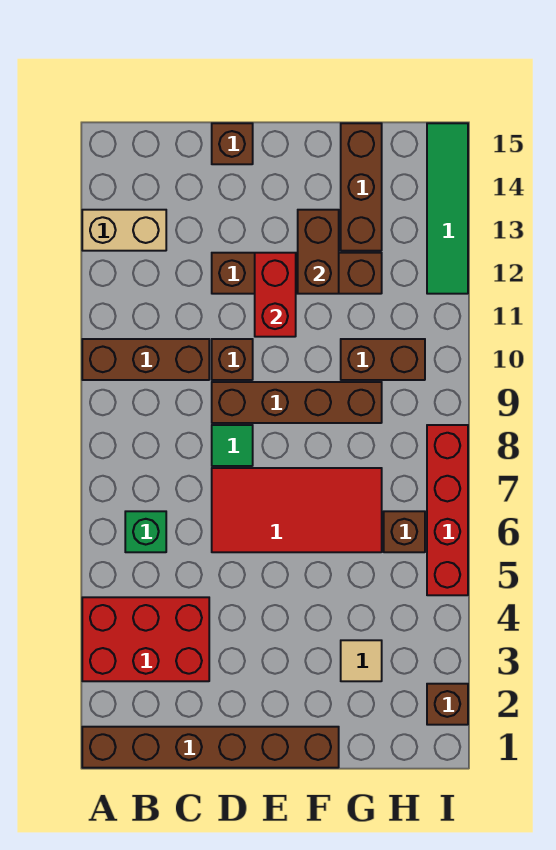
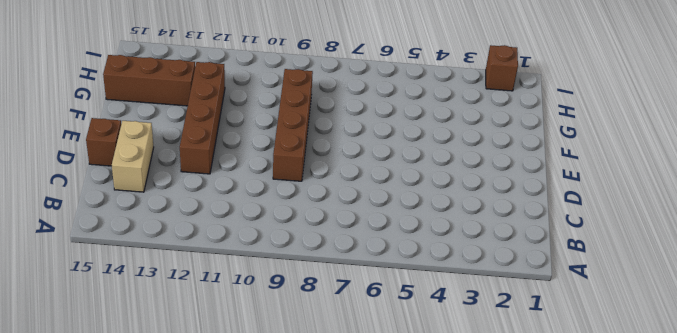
tan brick C14:D14 level 1 -> tan brick A13:B13 level 1
none -> brown brick A1:F1 level 1
none -> red brick A3:C4 level 1
none -> brown brick A10:C10 level 1

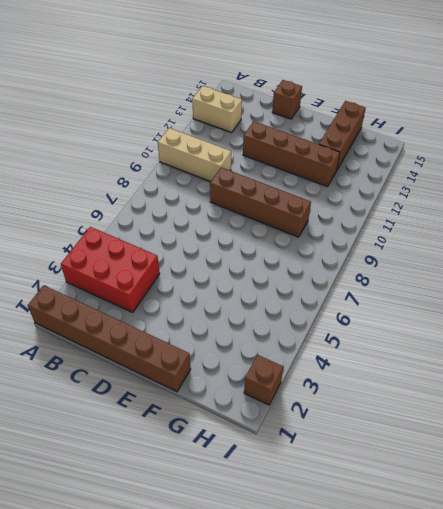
tan brick A10:C10 level 1 -> brown brick A10:C10 level 1
none -> green brick B6 level 1
none -> red tile D6:G7 level 1
none -> green tile D8 level 1

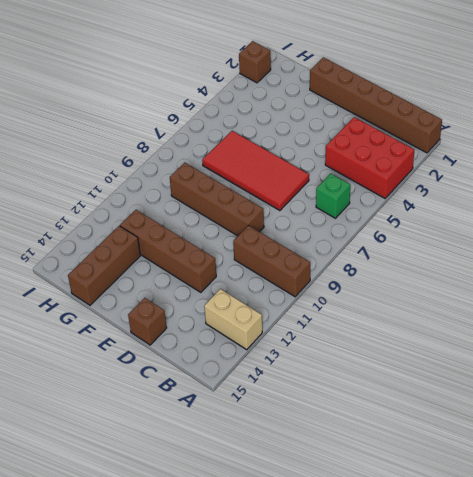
none -> green tile D8 level 1
none -> brown brick D10 level 1
none -> tan tile G3 level 1

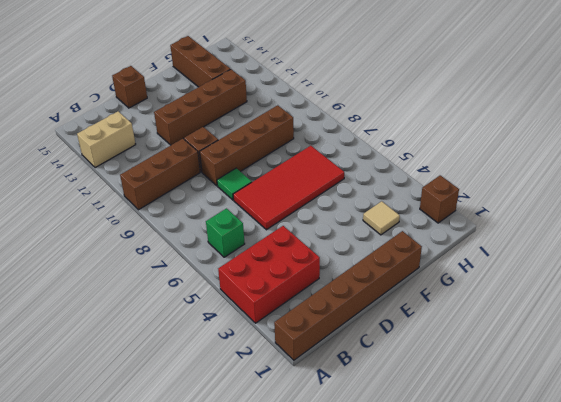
none -> brown brick G10:H10 level 1
none -> brown brick H6 level 1
none -> red brick I5:I8 level 1

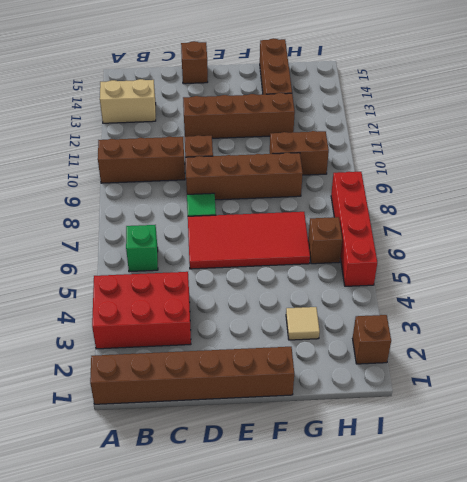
none -> green tile I12:I15 level 1
none -> red brick E11:E12 level 2
none -> brown brick F12:F13 level 2

